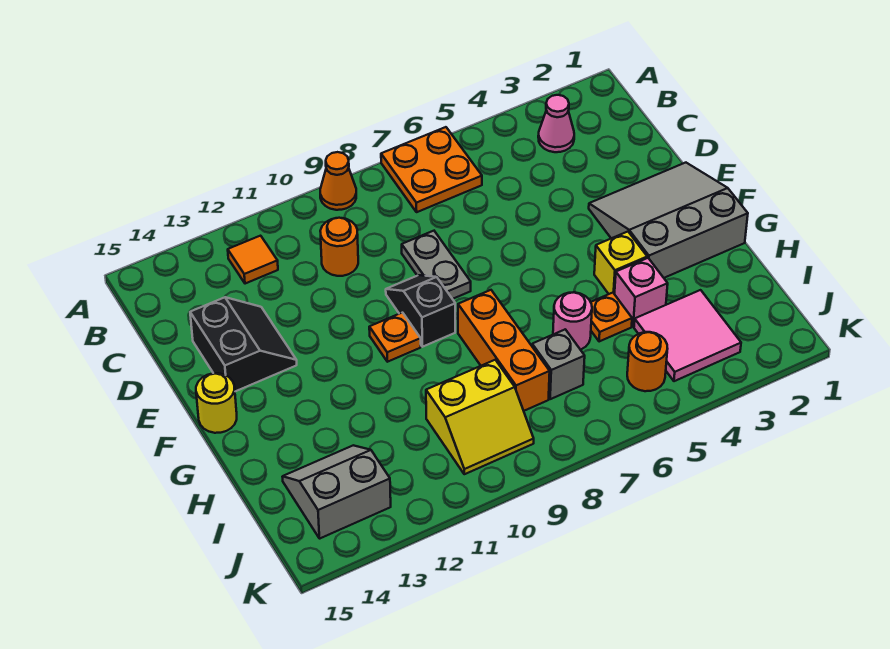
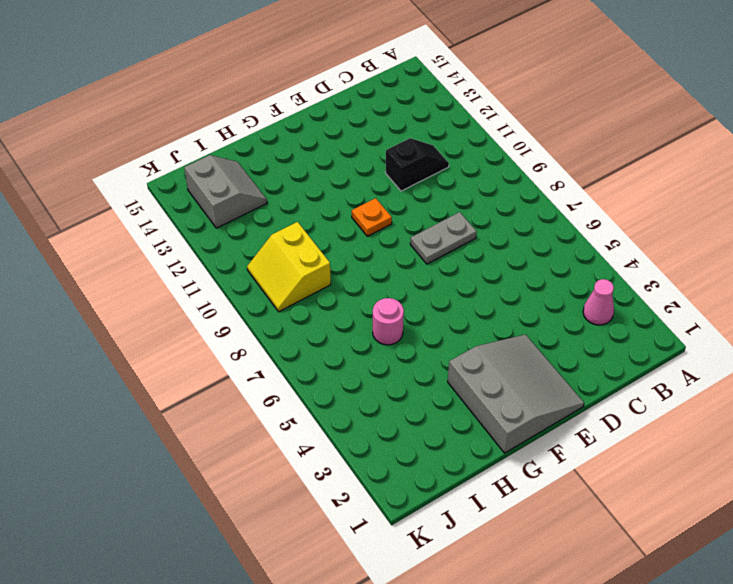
black slope C11:D11 level 1 top D -> black slope E9:F9 level 1 top F
none -> orange plate A6:B7 level 1
none -> orange cone A9 level 1
none -> orange tile B12 level 1

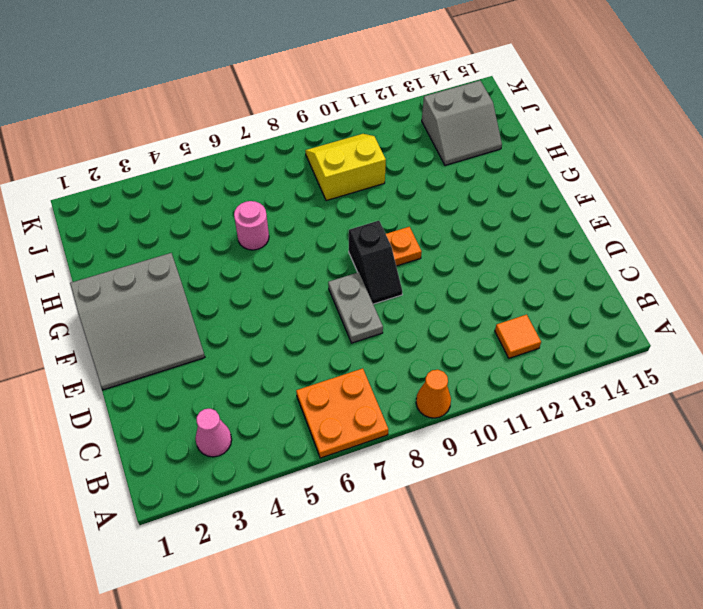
none -> orange round brick C10 level 1
none -> black slope D13:E14 level 1 top 14
none -> yellow round brick F15 level 1

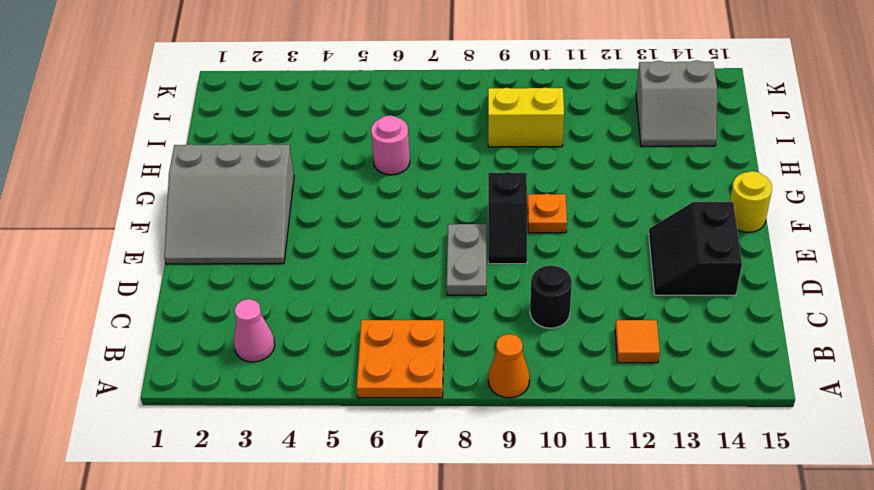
black round brick C10 level 1 -> orange round brick C10 level 1
none -> yellow brick G4 level 1
none -> orange brick G8:I8 level 1
none -> pink brick H4 level 1

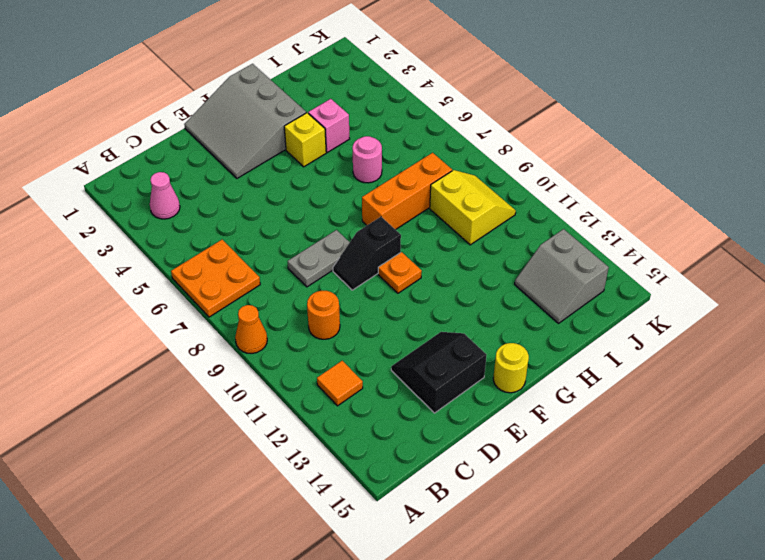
none -> orange plate H5 level 1
none -> pink tile I3:J4 level 1
none -> grey brick I7 level 1

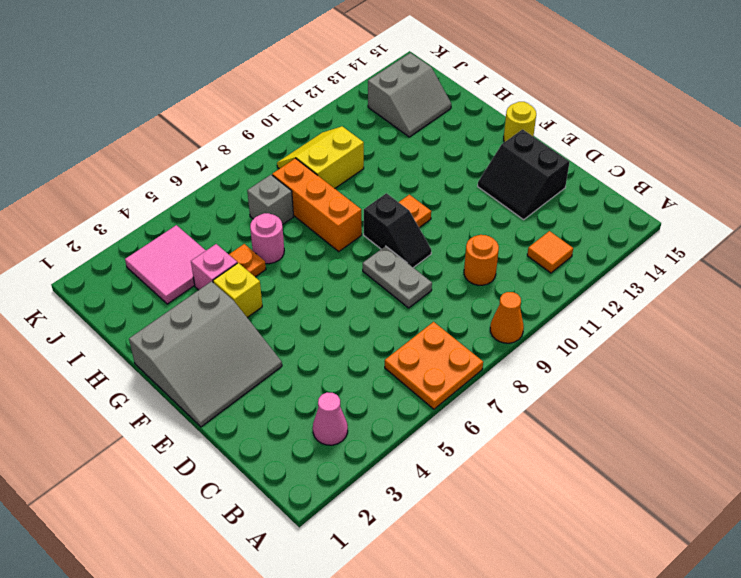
none -> orange round brick J5 level 1

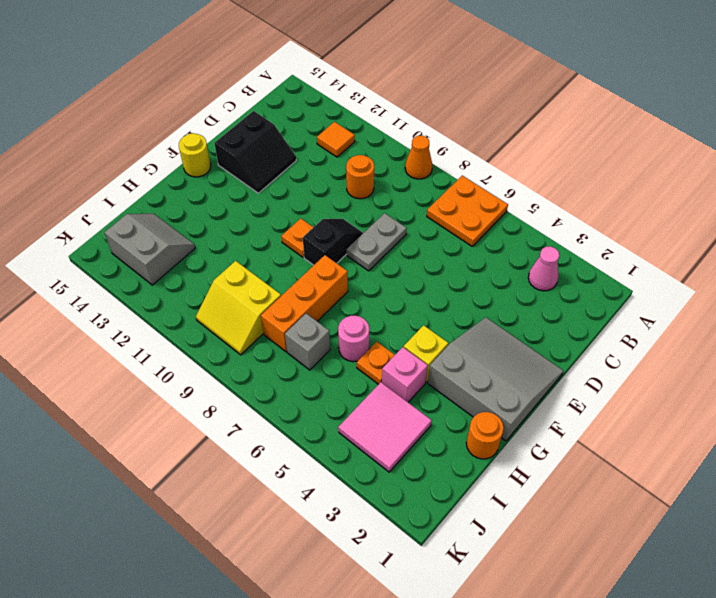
orange round brick H1 level 1 -> orange round brick J5 level 1

